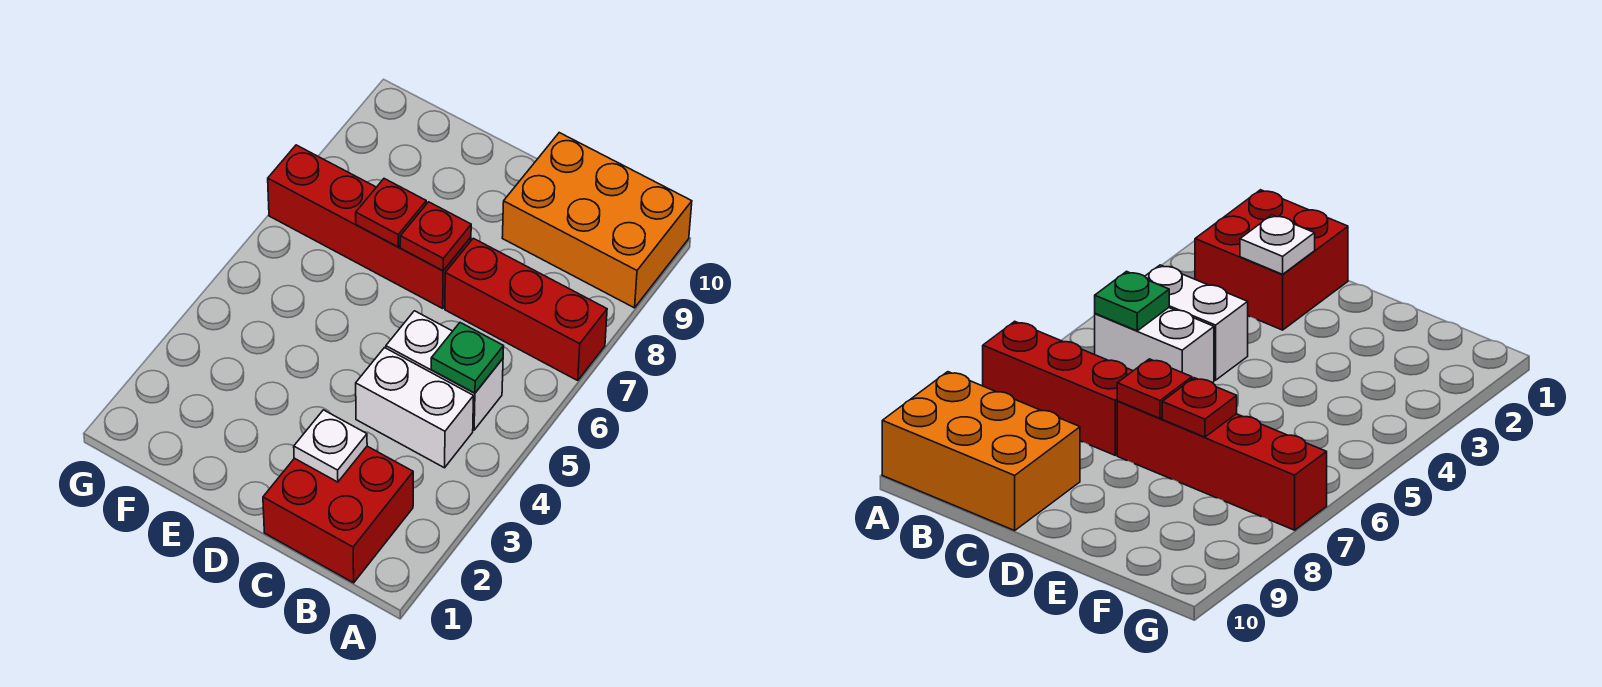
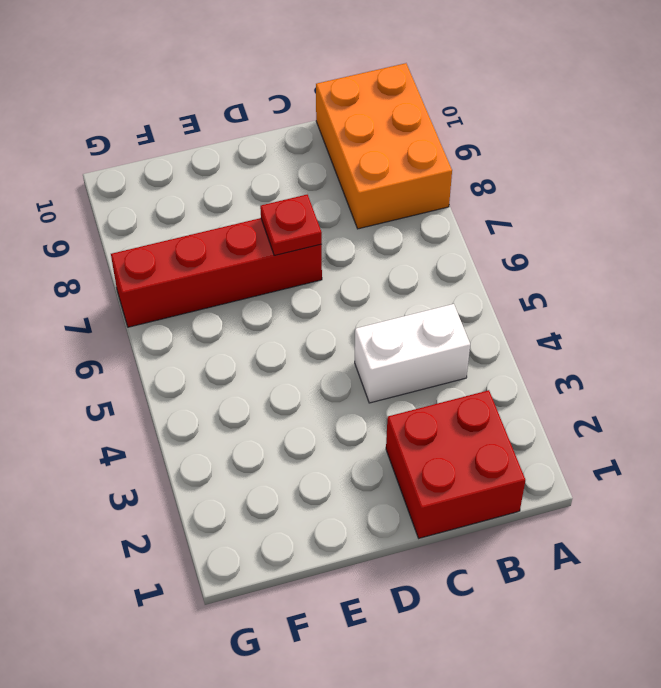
orange brick A8:B10 level 1 -> orange brick A9:C10 level 1
none -> red brick A7:C7 level 1
none -> white brick B5:C5 level 1

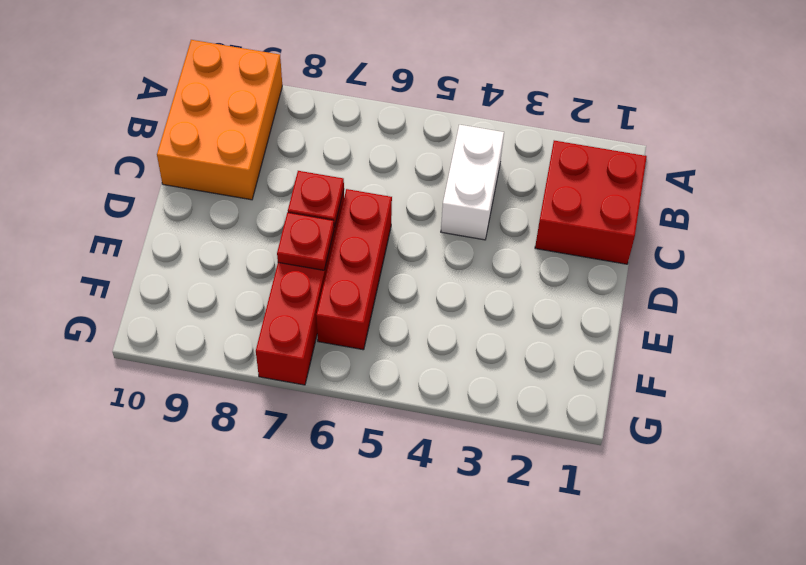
red brick D6:F6 level 1 -> red brick A7:C7 level 1
none -> white brick B5:C5 level 1
none -> green plate B5 level 2

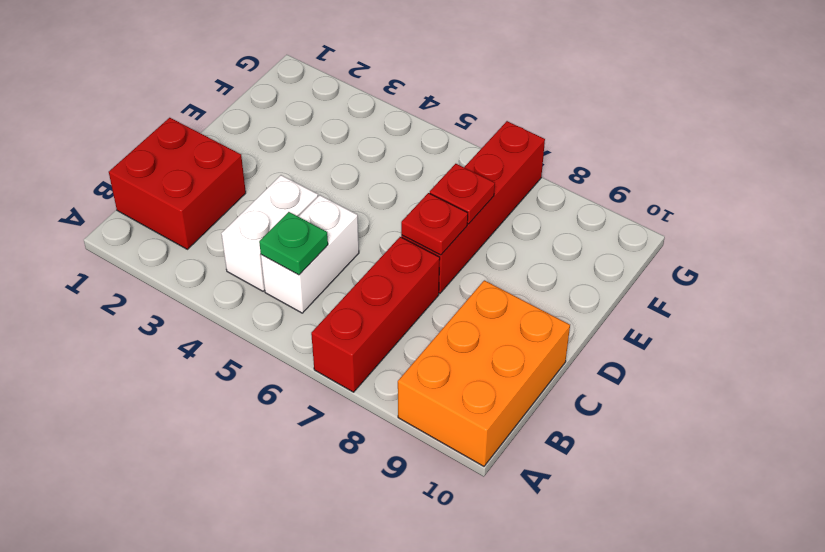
none -> white plate C2 level 2

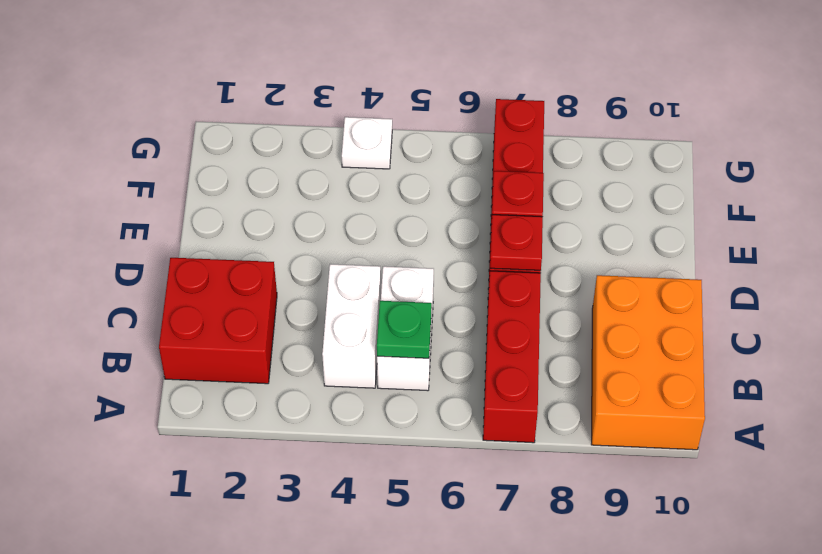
white plate G4 level 1 -> white plate C2 level 2

